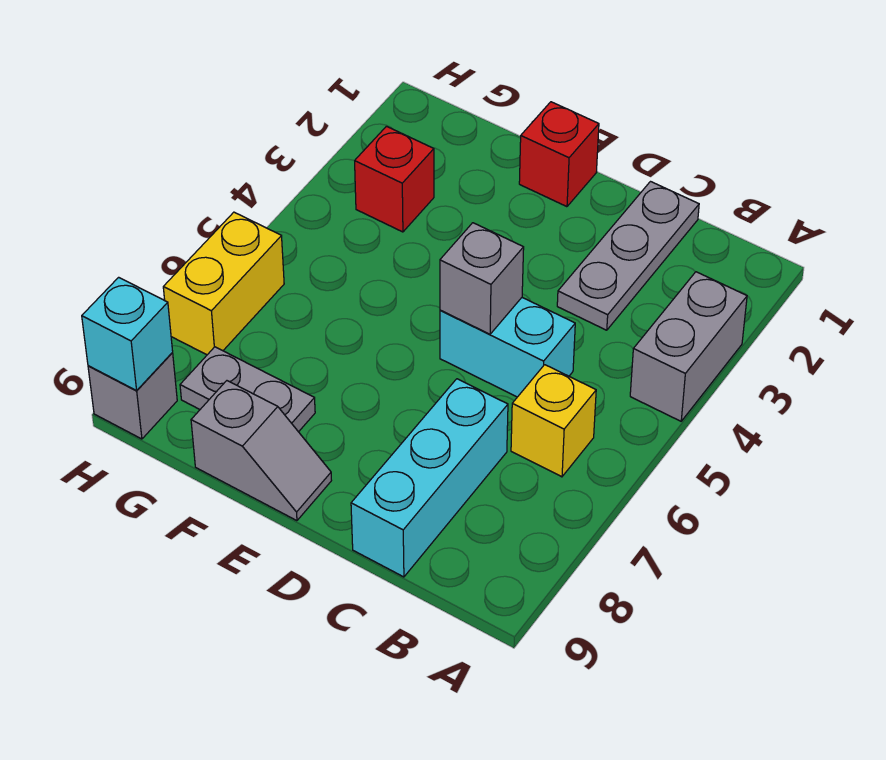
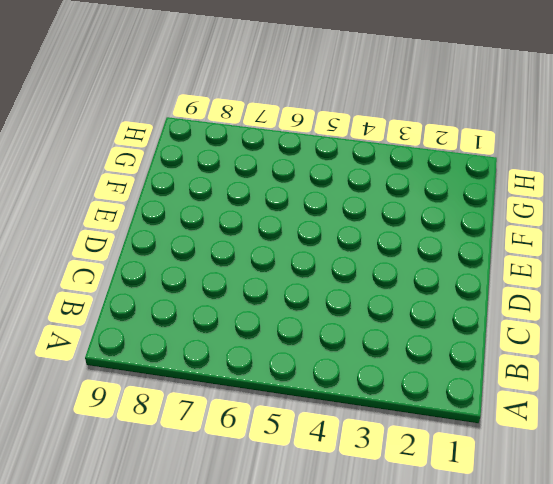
none -> grey brick A3:A4 level 1
none -> yellow brick B6 level 1
none -> grey plate C1:C3 level 1

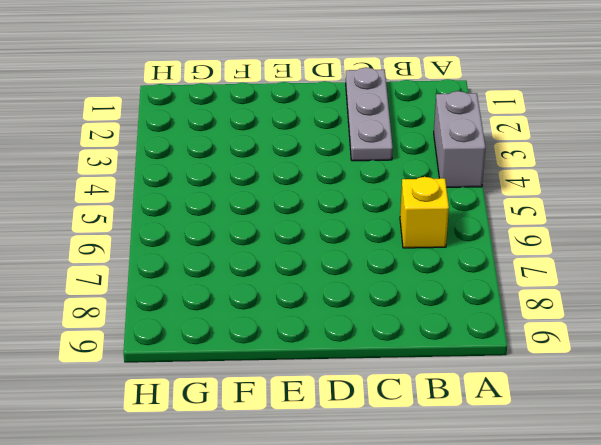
none -> cyan brick C5:D5 level 1
none -> cyan brick C7:C9 level 1
none -> red brick E1 level 1

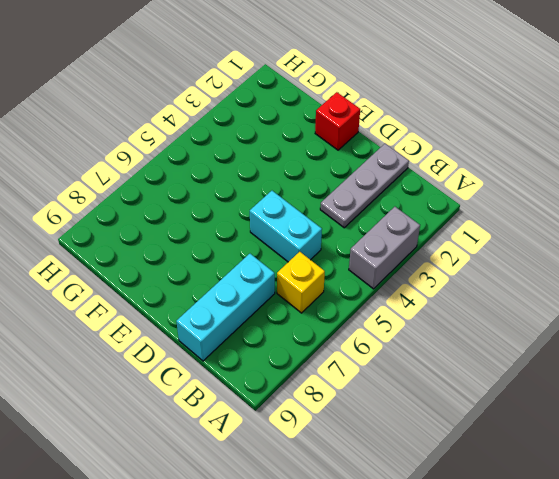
none -> grey slope E9:F9 level 1 top F
none -> grey plate F8:G8 level 1
none -> red brick G3 level 1

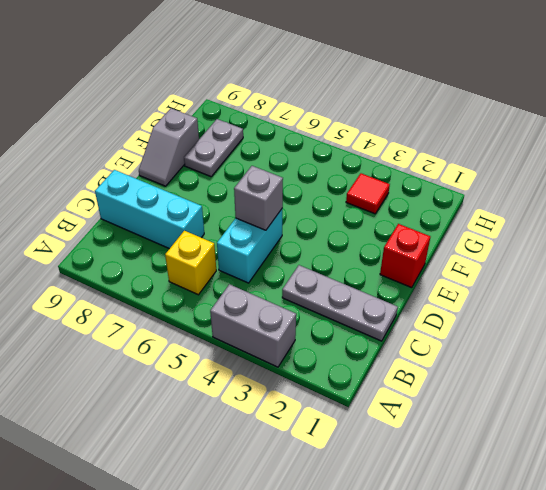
red tile G3 level 1 -> red brick G3 level 1
none -> yellow brick H6:H7 level 1
none -> grey brick H9 level 1
none -> cyan brick H9 level 2

